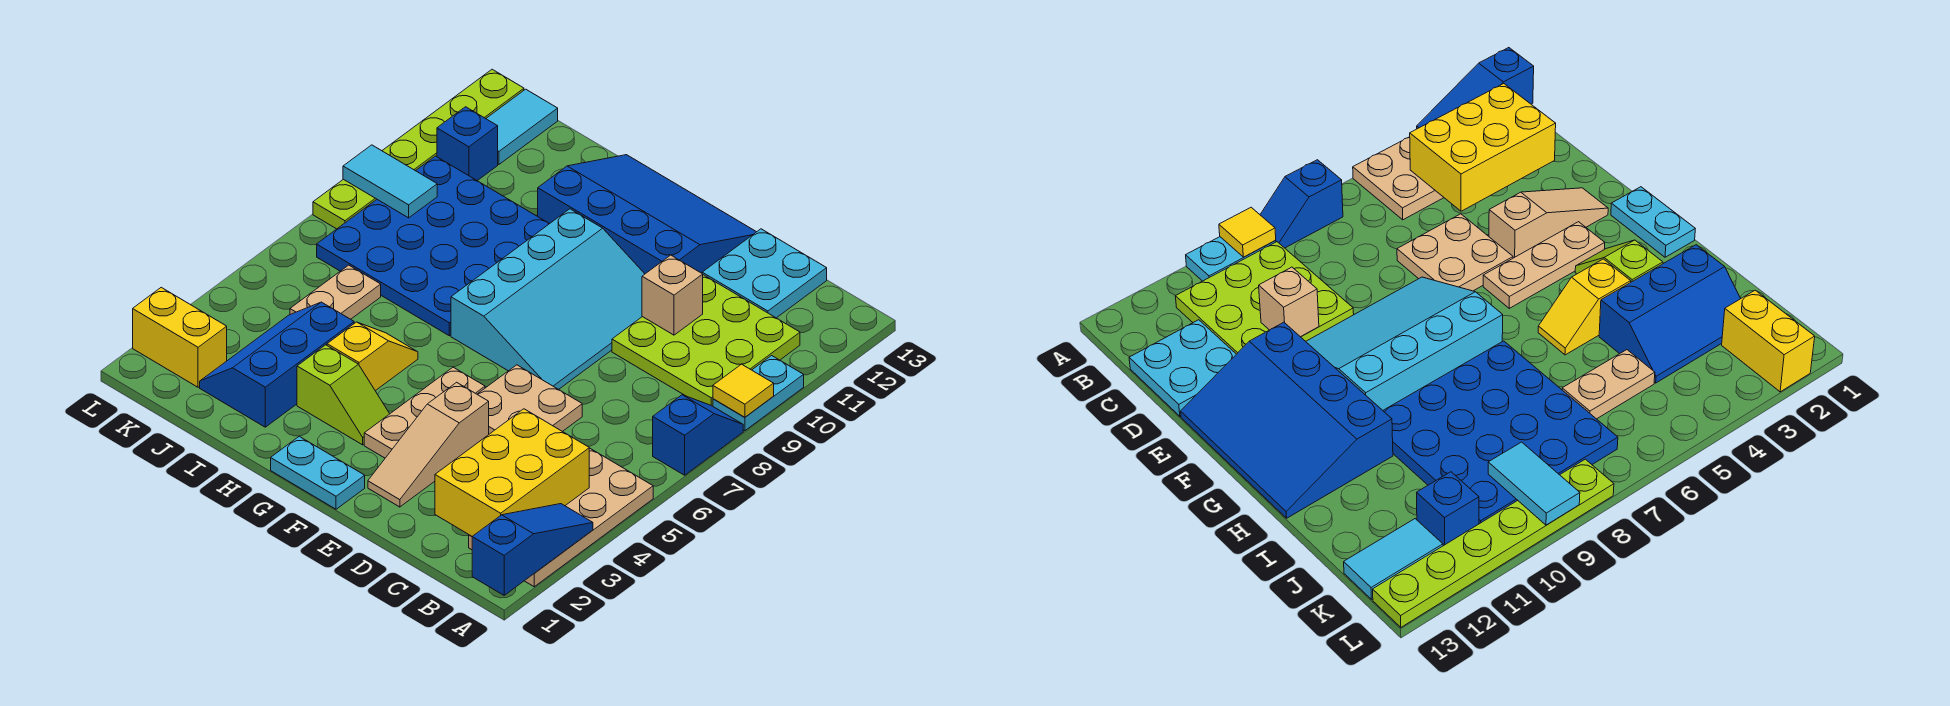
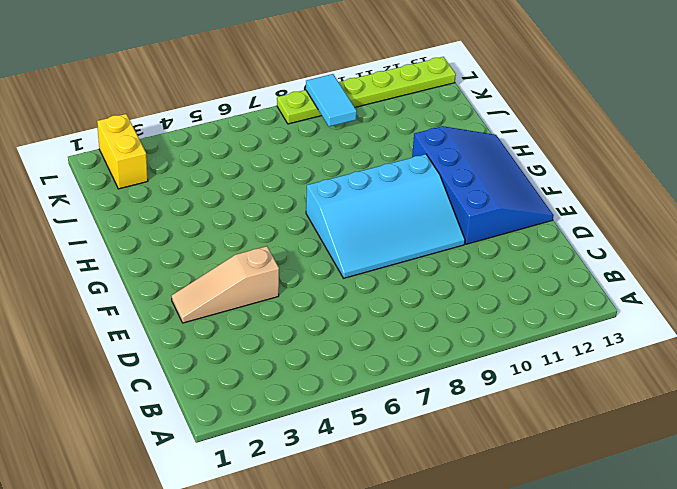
none -> tan plate A2:B5 level 1
none -> blue slope A7:A8 level 1 top 7
none -> cyan plate A9:A10 level 1

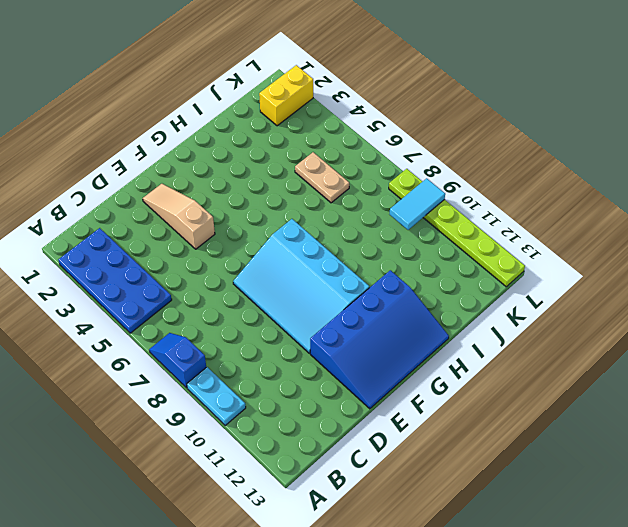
blue plate A2:B5 level 1 -> tan plate A2:B5 level 1
blue slope A7:A8 level 1 top 8 -> blue slope A7:A8 level 1 top 7
none -> lime plate B9:D11 level 1
none -> cyan plate C12:D13 level 1
none -> tan plate D5:E6 level 1

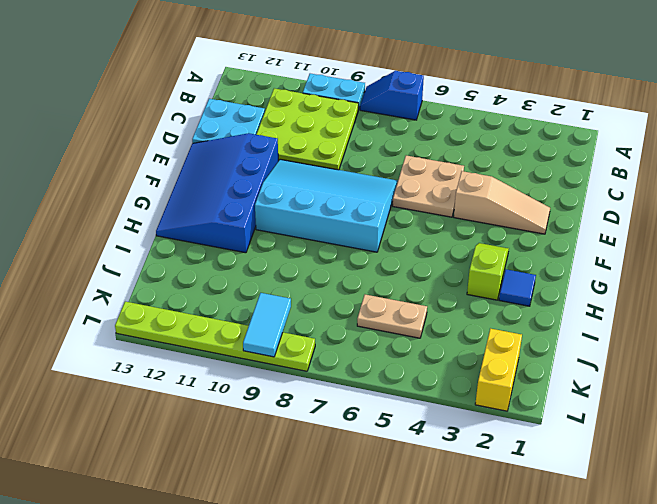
blue tile H2 level 1 -> none
none -> tan plate A2:B5 level 1
none -> cyan plate F1:G1 level 1
none -> tan plate F3:F5 level 1

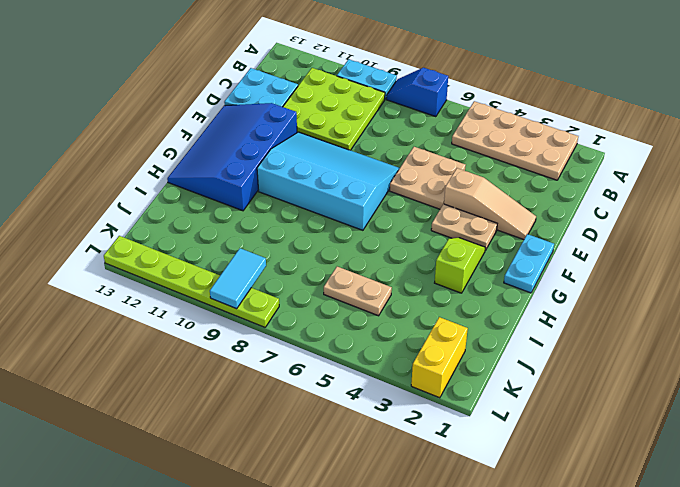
tan plate F3:F4 level 1 -> tan plate F3:F5 level 1
none -> yellow slope H4:H5 level 1 top 4
none -> blue plate H7:K10 level 1
none -> blue slope I2:J4 level 1 top I

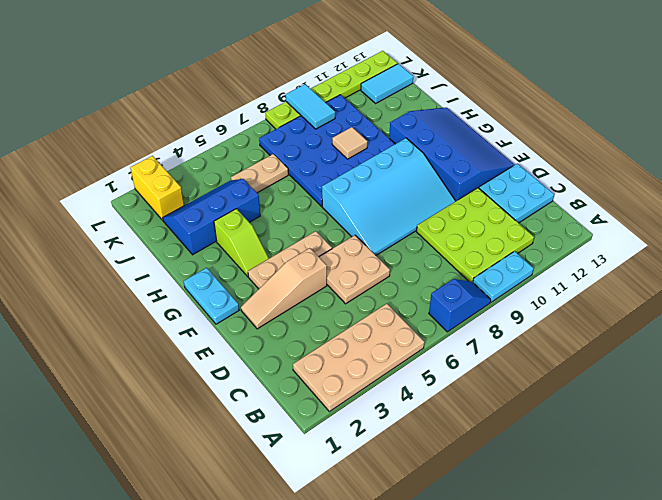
tan tile I9 level 2 -> none
none -> yellow slope H4:H5 level 1 top 4
none -> blue brick K11 level 1
none -> blue slope A1:A3 level 2 top 1

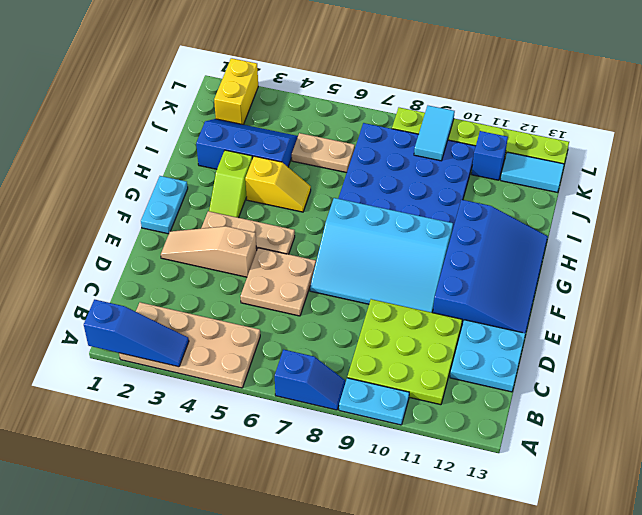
none -> yellow tile A9 level 2
none -> yellow brick B2:C4 level 2
none -> tan brick D10 level 2

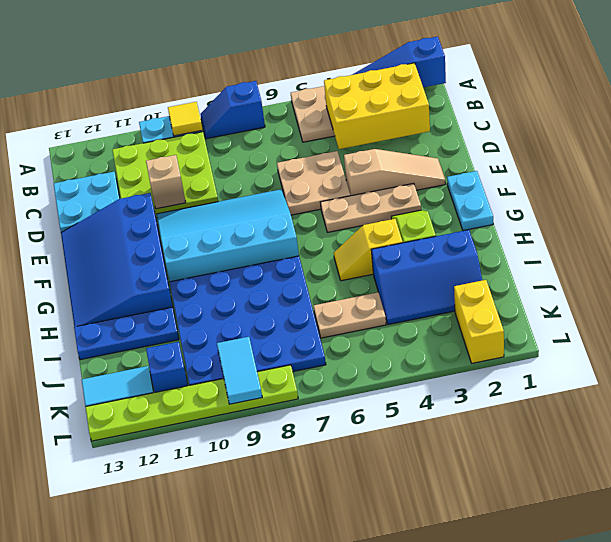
blue plate I11:I13 level 1 -> none

